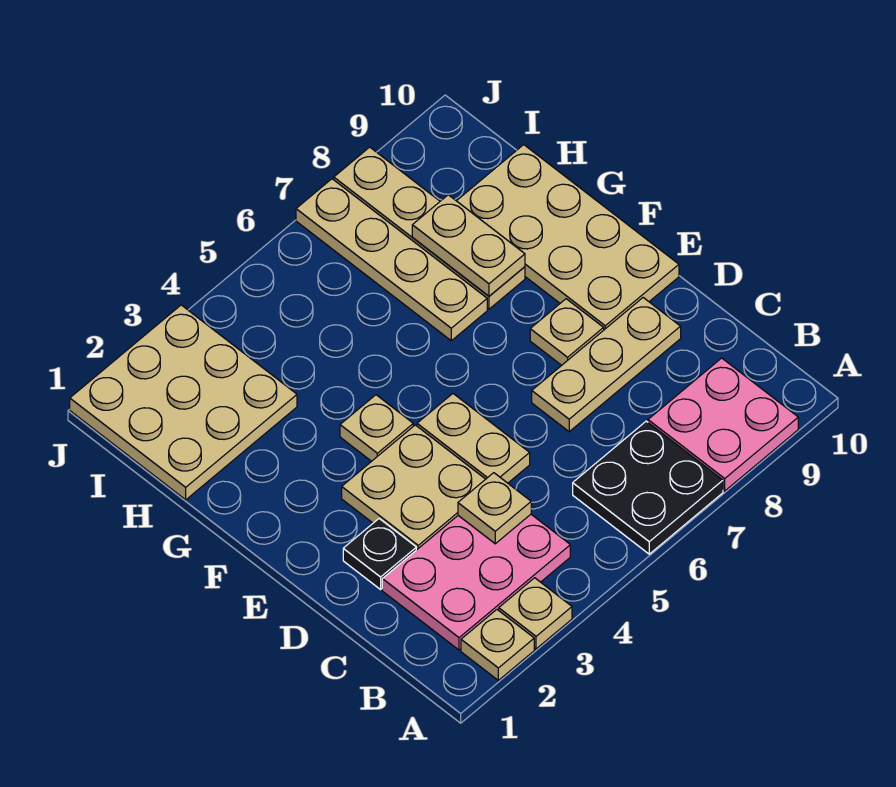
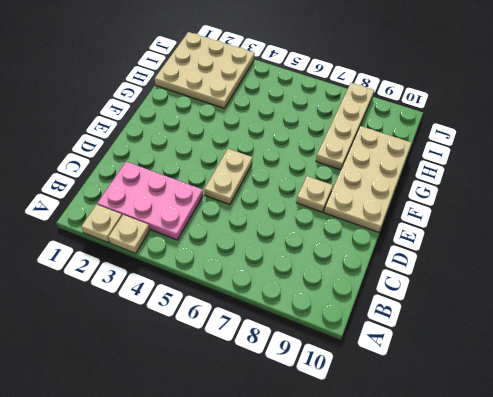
none -> black plate A6:B7 level 1
none -> pink plate A8:B9 level 1
none -> black plate D2 level 1

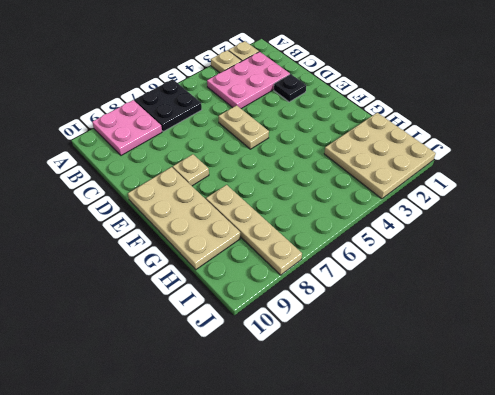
none -> tan plate D3:E4 level 1
none -> tan plate D7:D9 level 1
none -> tan plate F4 level 1

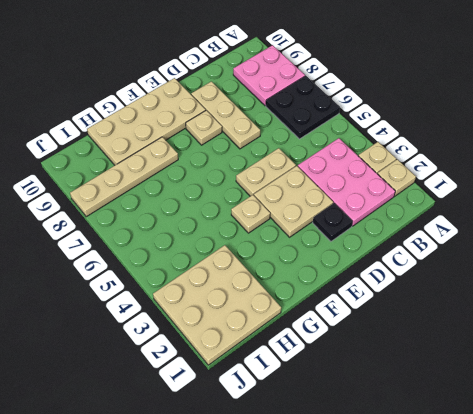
none -> tan plate G7:J7 level 1
none -> tan plate C4 level 2
none -> tan plate G8:H8 level 2

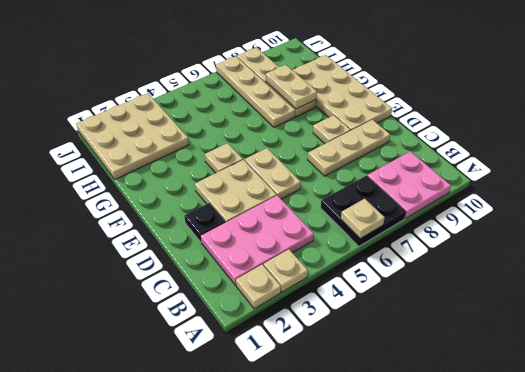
tan plate A6 level 2 -> tan plate C4 level 2

